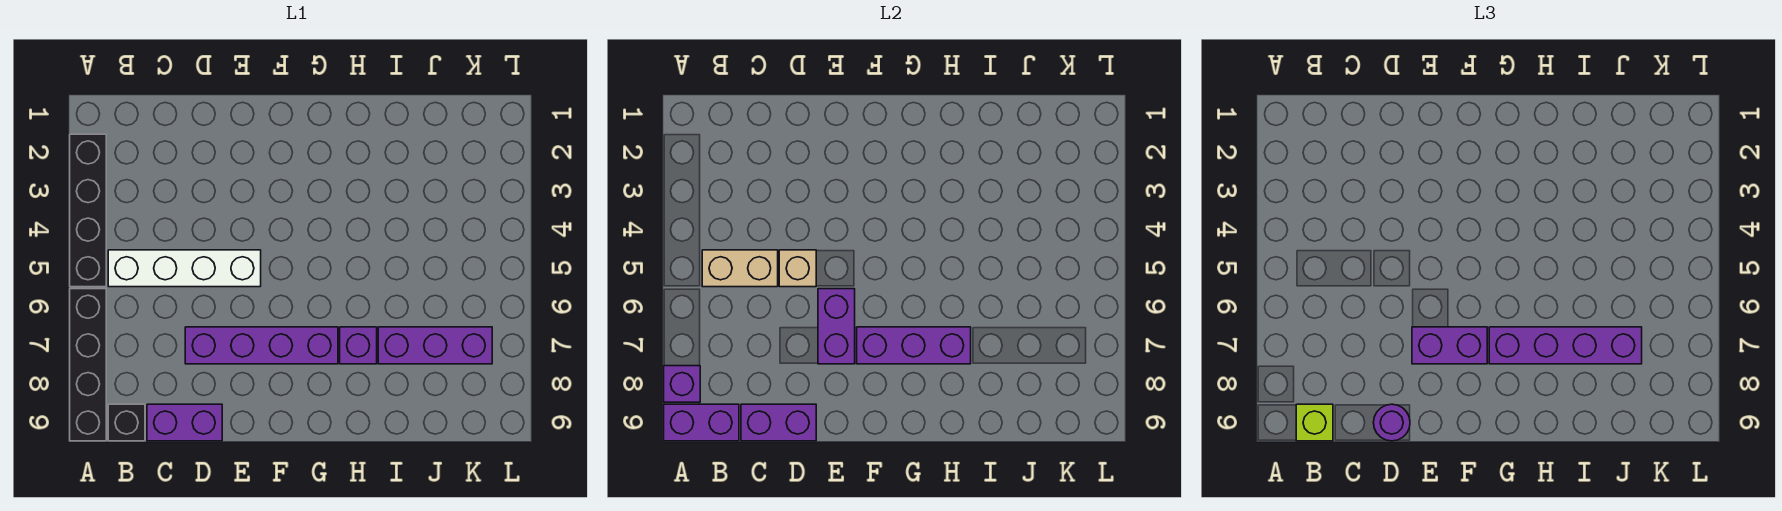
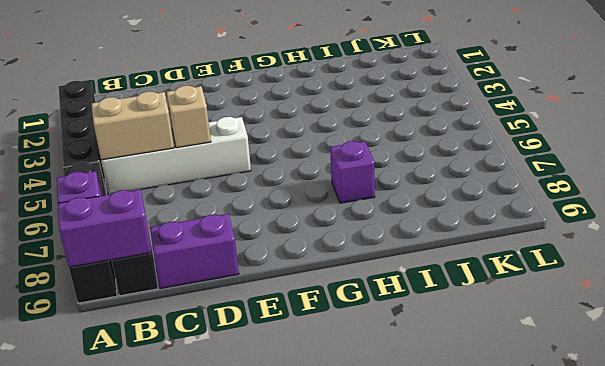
none -> purple brick D7:G7 level 1
none -> purple brick I7:K7 level 1
none -> purple brick C9:D9 level 2

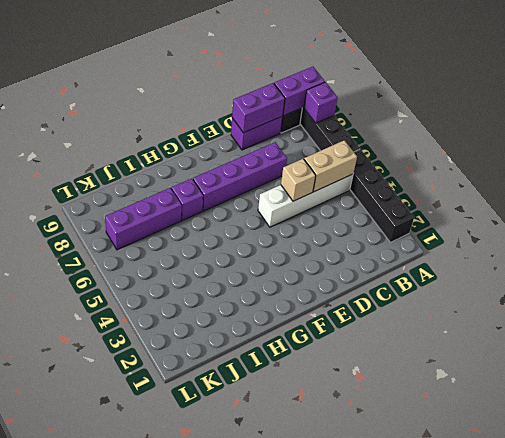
none -> purple brick E6:E7 level 2
none -> purple brick F7:H7 level 2
none -> lime brick B9 level 3

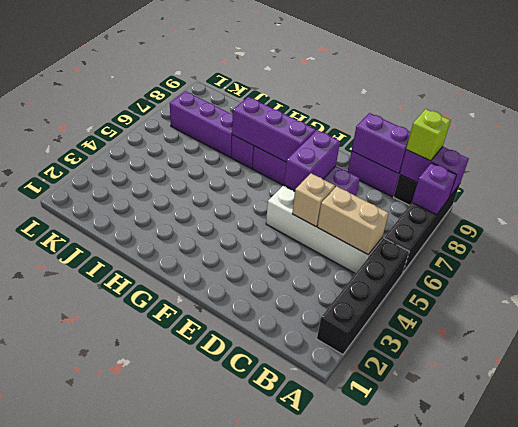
none -> purple round brick D9 level 3
none -> purple brick E7:F7 level 3
none -> purple brick G7:J7 level 3

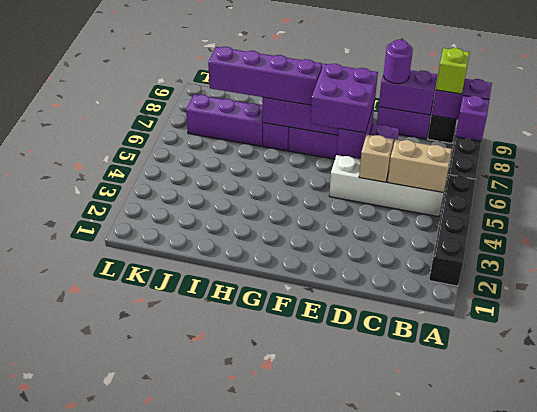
purple brick E6:F7 level 3 -> purple brick E7:F7 level 3

